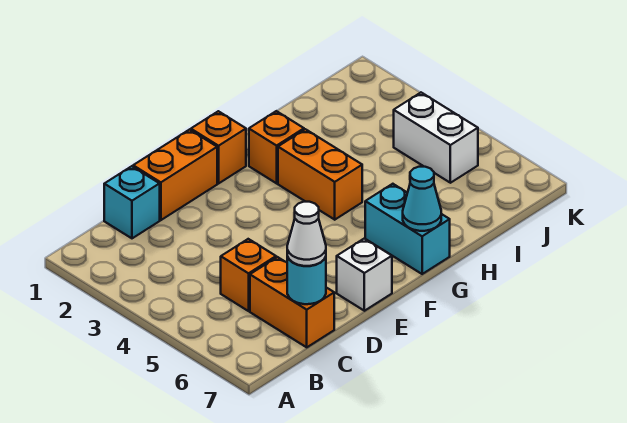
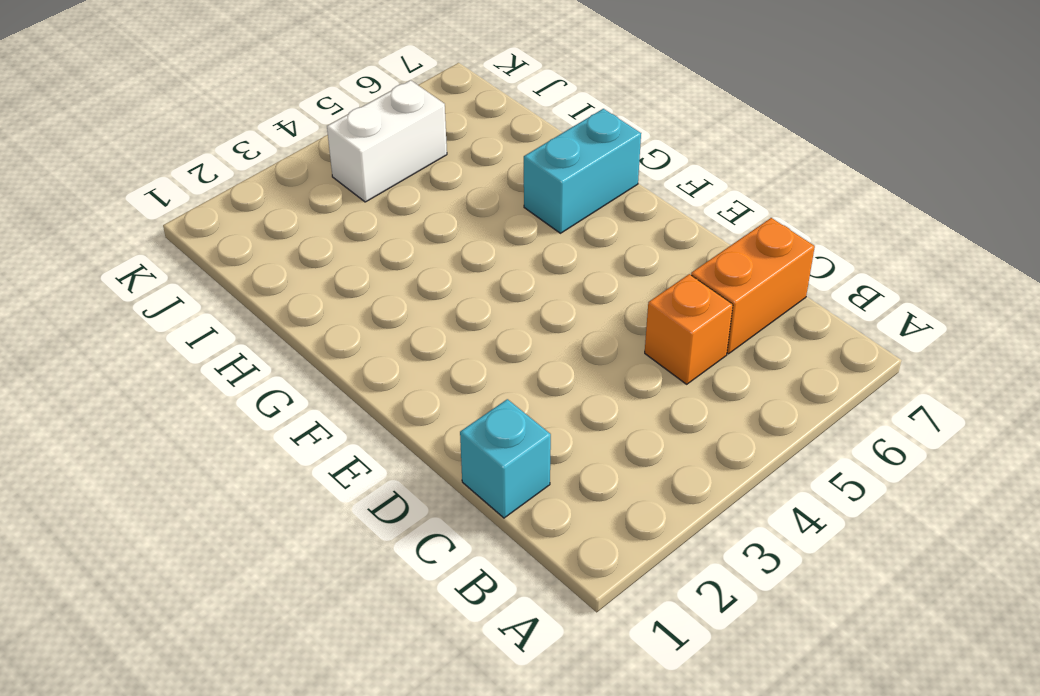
none -> orange brick D1:E1 level 1
none -> white brick E7 level 1
none -> orange brick F1 level 1

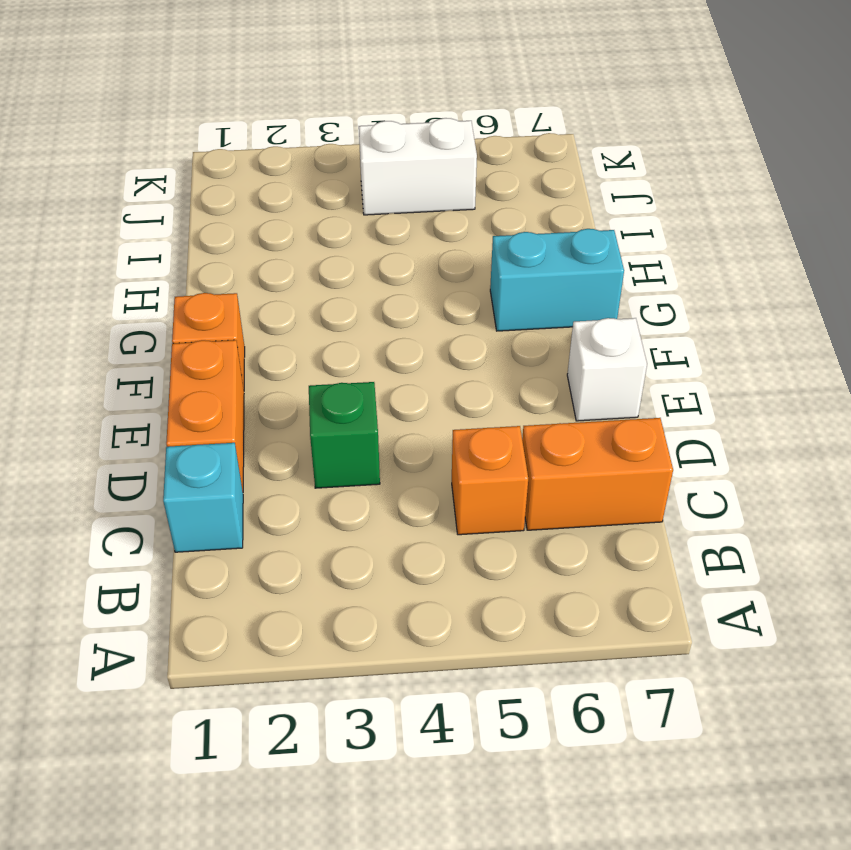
green brick D3 level 1 -> none
none -> orange brick G2 level 1
none -> orange brick G3:G4 level 1
none -> cyan round brick C7 level 2

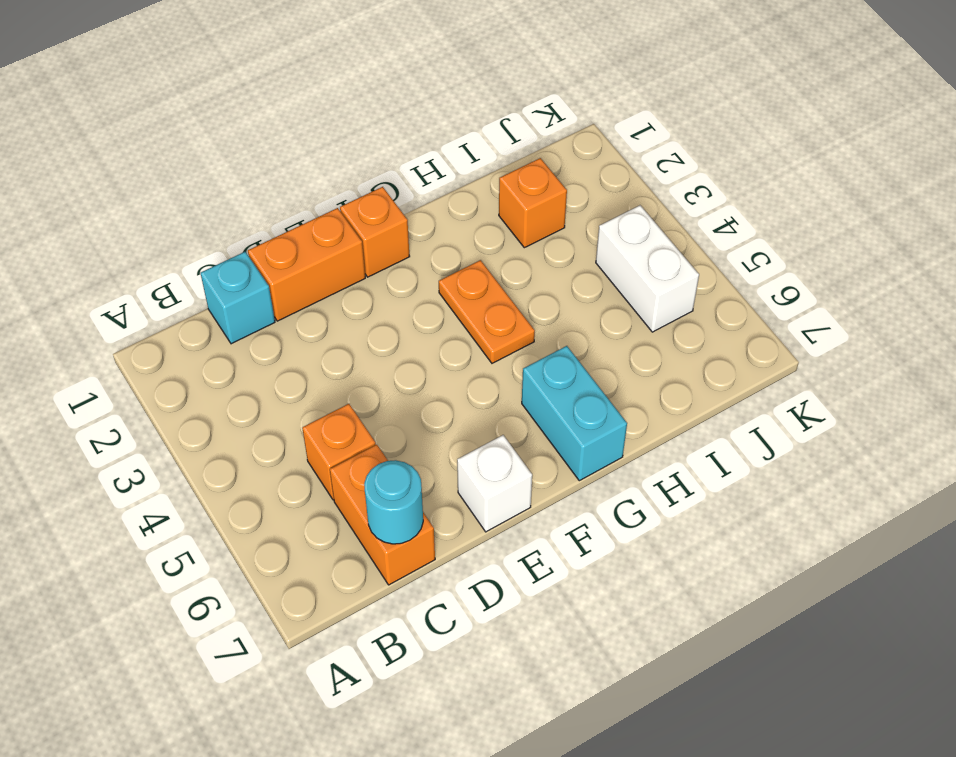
orange plate G3:G4 level 1 -> orange brick G3:G4 level 1
orange brick I2 level 1 -> orange brick G2 level 1
none -> cyan cone G7 level 2
none -> white cone C7 level 3

